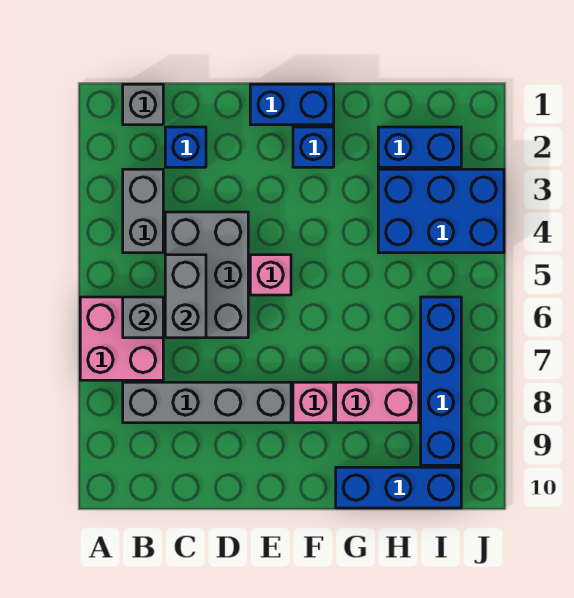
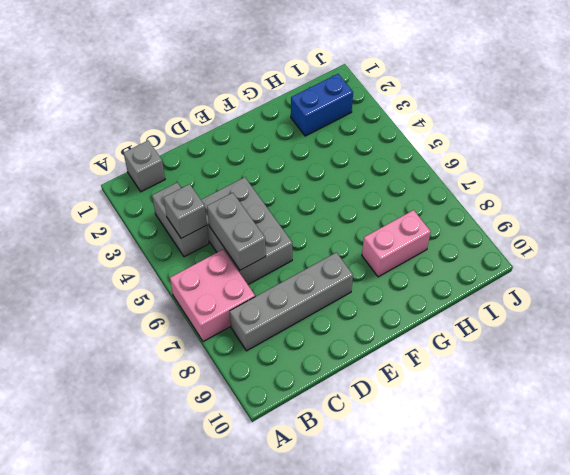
grey brick B4 level 2 -> grey brick B6 level 2
none -> blue brick C2 level 1
none -> blue brick E1:F1 level 1
none -> pink brick E5 level 1

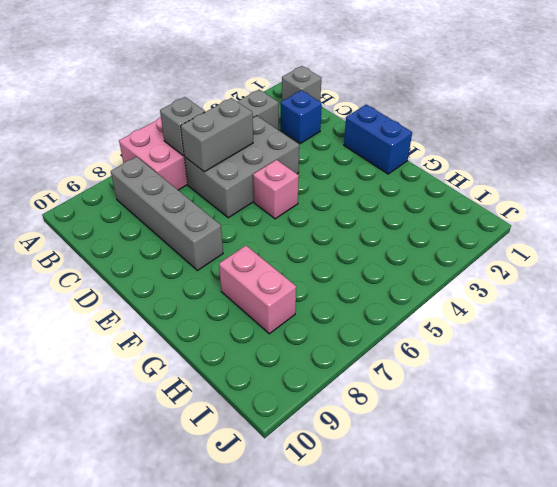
none -> blue brick F2 level 1
none -> pink brick F8 level 1
none -> blue brick G10:I10 level 1

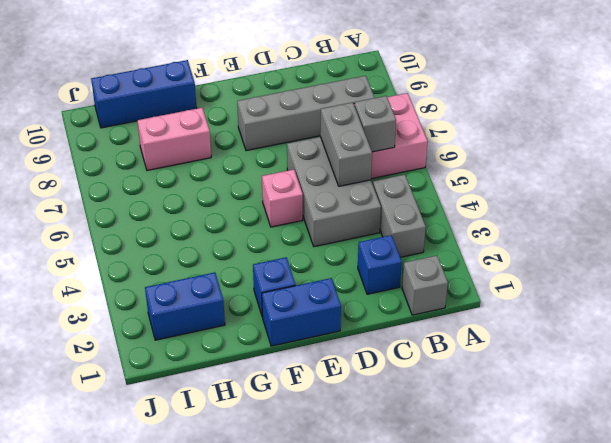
none -> pink brick F8 level 1
none -> blue brick H3:J4 level 1
none -> blue brick I6:I9 level 1

